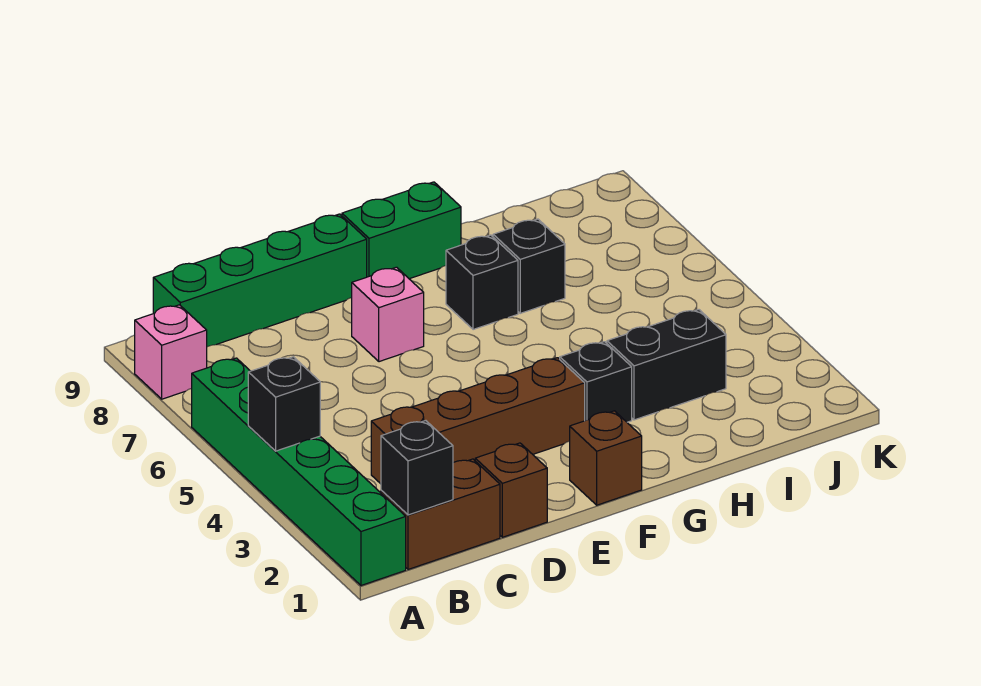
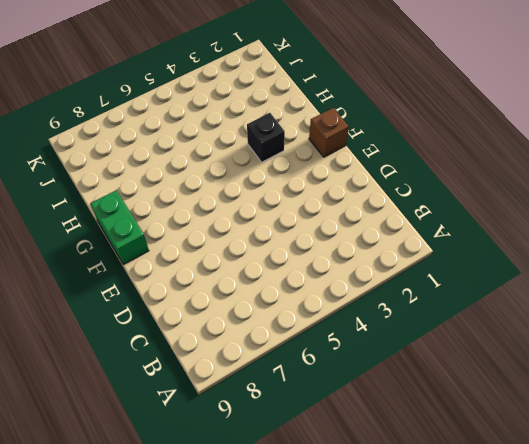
none -> green brick A1:A6 level 1
none -> pink brick A8 level 1
none -> brown brick B1:C1 level 1

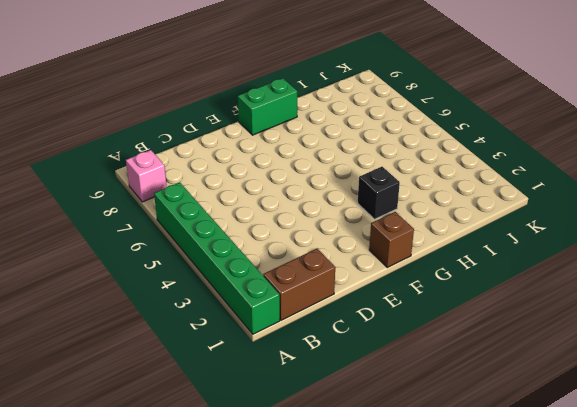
none -> green brick B9:E9 level 1
none -> brown brick C3:F3 level 1
none -> brown brick D1 level 1

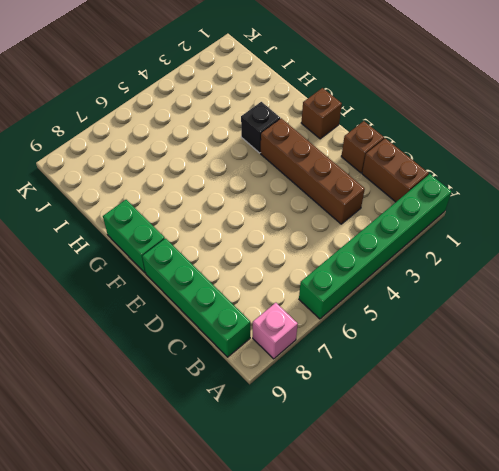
none -> pink brick E7 level 1
none -> black brick G7 level 1
none -> black brick H3:I3 level 1

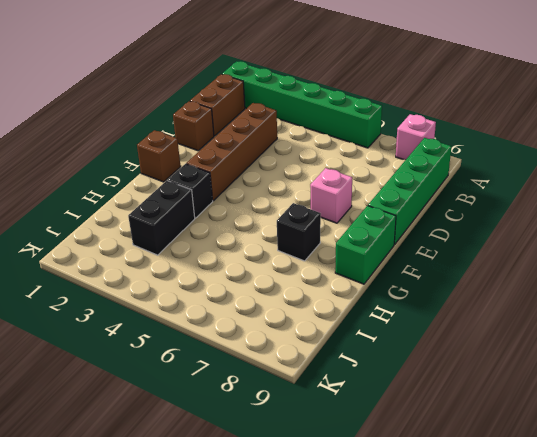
none -> black brick H7 level 1
none -> black brick A4 level 2
none -> black brick B1 level 2

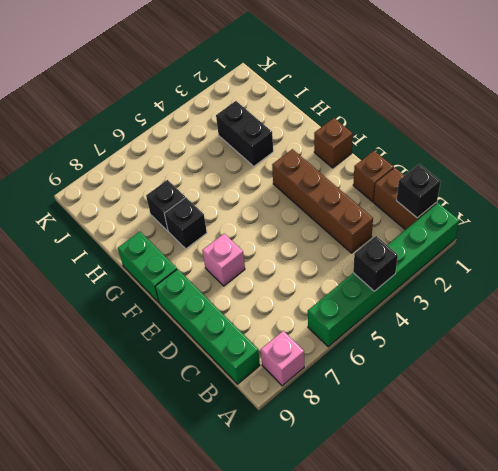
none -> black brick G3 level 1

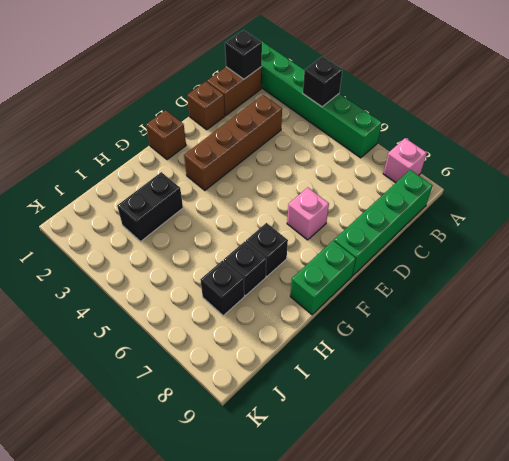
black brick I7 level 1 -> black brick G3 level 1

